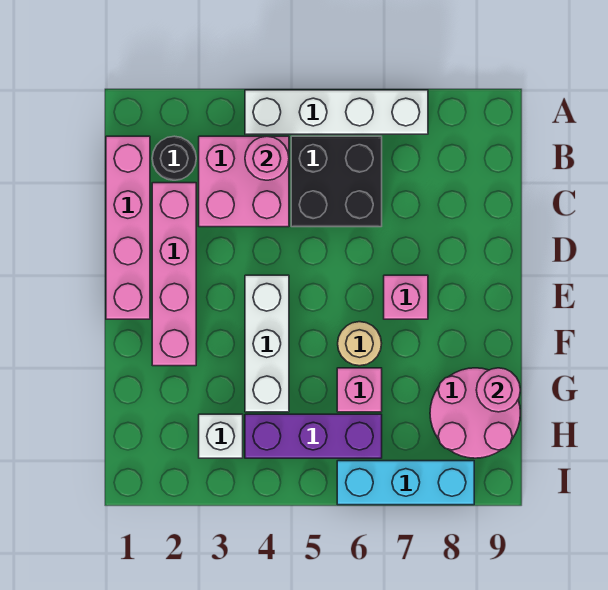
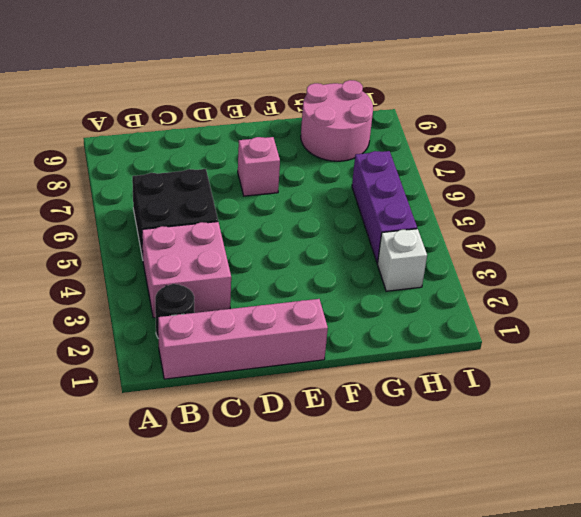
none -> white brick A4:A7 level 1
none -> pink brick C2:F2 level 1
none -> white brick E4:G4 level 1

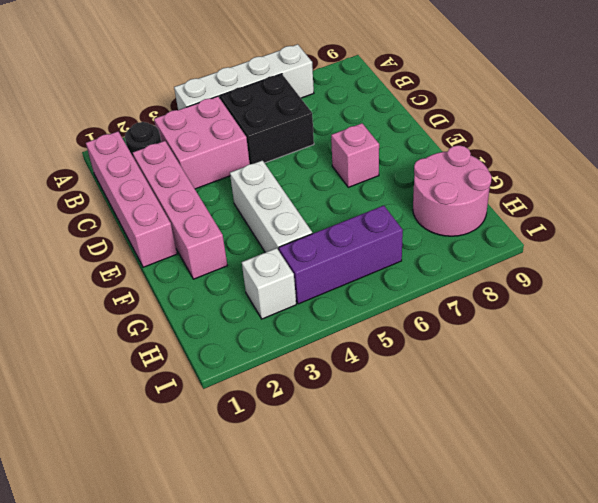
none -> tan round brick F6 level 1
none -> pink brick G6 level 1
none -> cyan brick I6:I8 level 1

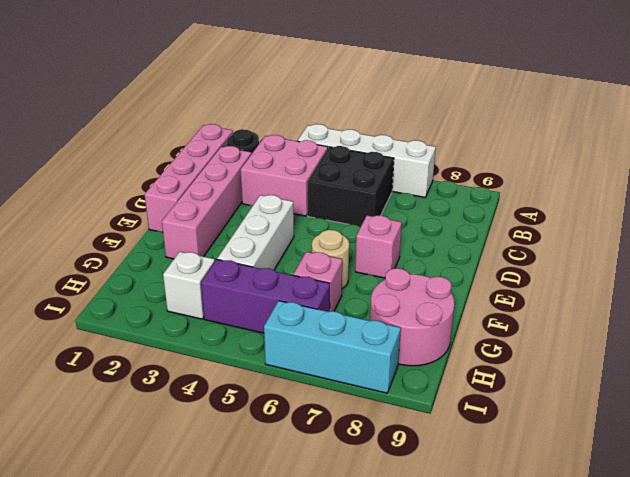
none -> pink round brick B4 level 2
none -> pink round brick G9 level 2

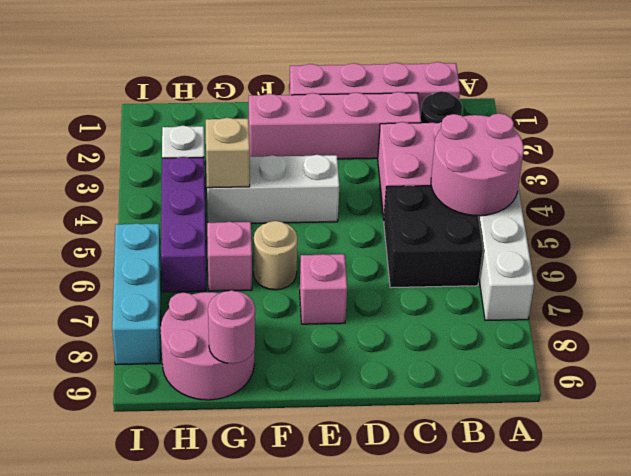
pink round brick A4:B5 level 2 -> pink round brick B4 level 2
tan brick G4 level 2 -> none

